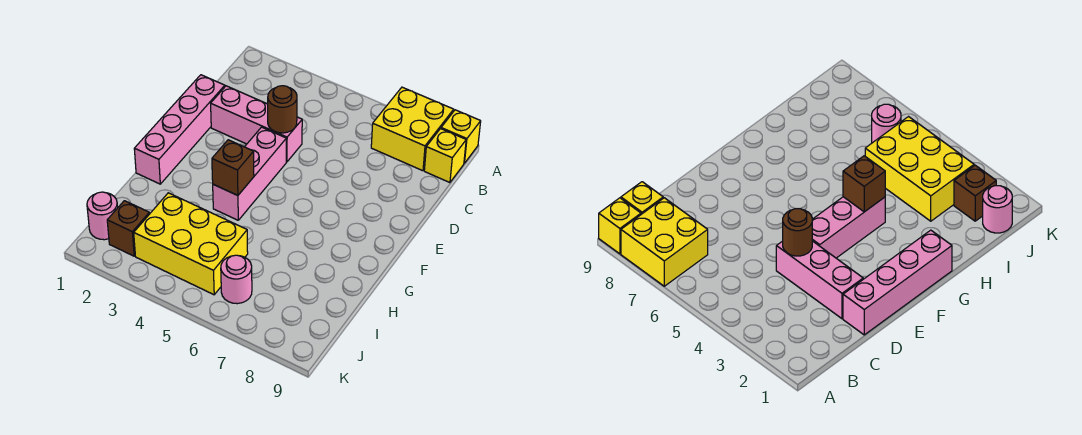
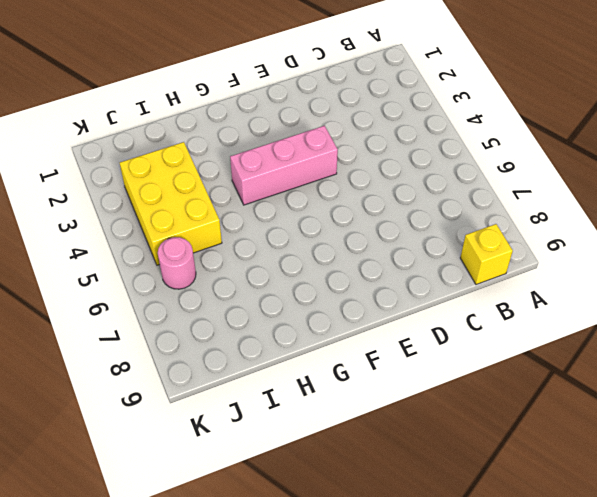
none -> yellow brick A7:B8 level 1
none -> yellow brick A9 level 1
none -> pink brick D1:G1 level 1

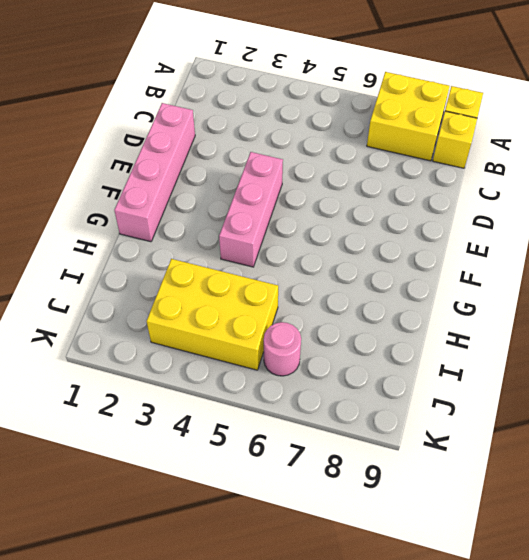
none -> pink brick D2:D4 level 1
none -> pink round brick J1 level 1
none -> brown brick J2 level 1

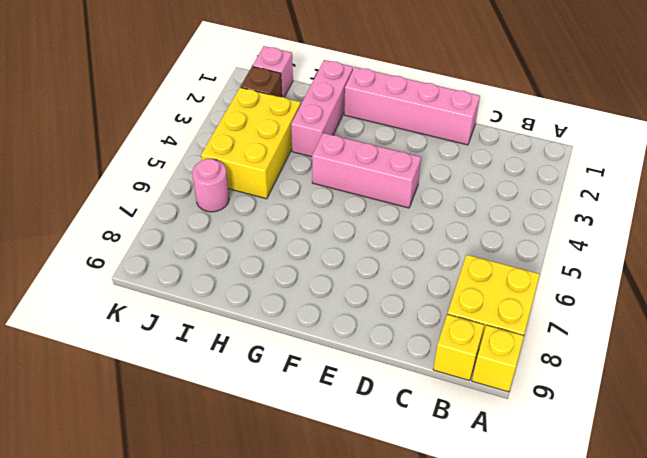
pink brick H1:H3 level 1 -> pink brick D2:D4 level 1
pink brick J1 level 1 -> pink round brick J1 level 1
none -> brown round brick D4 level 2
none -> brown brick G4 level 2

